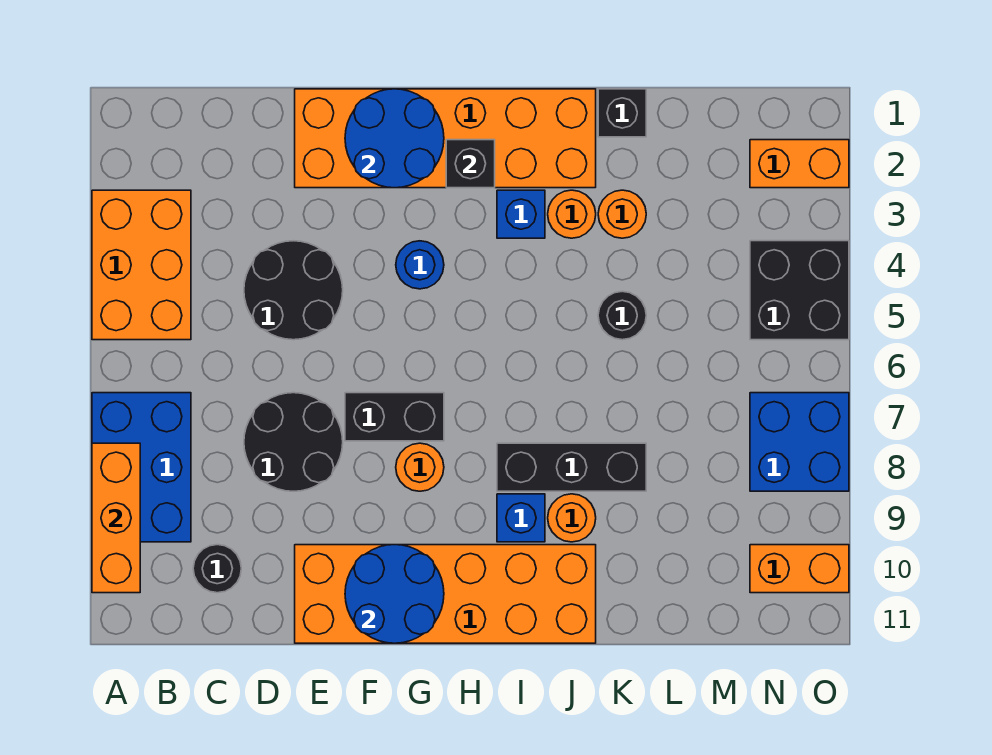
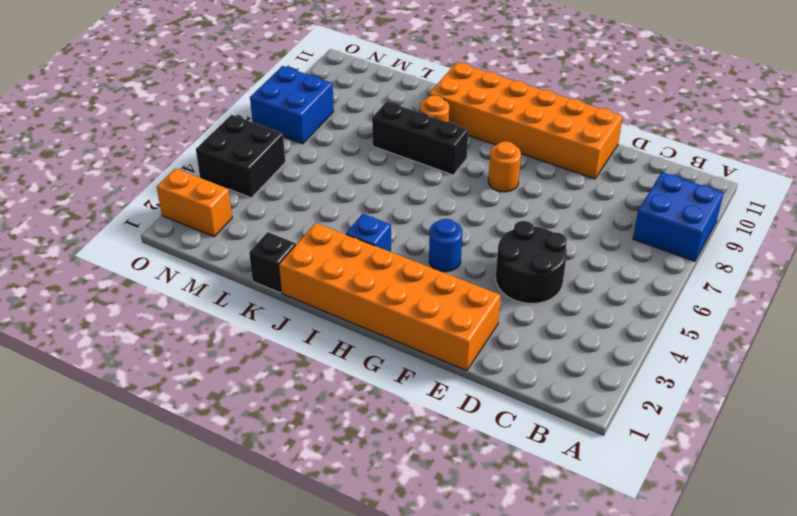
blue brick A8:B9 level 1 -> blue brick A7:B9 level 1
none -> orange brick A3:B5 level 1
none -> black round brick C10 level 1
none -> black round brick D7:E8 level 1

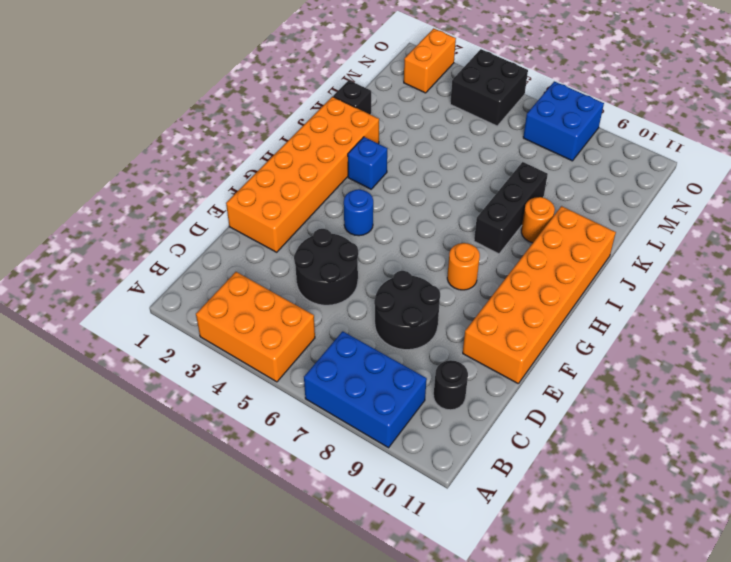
none -> black brick F7:G7 level 1
none -> blue brick I9 level 1
none -> orange round brick J3 level 1

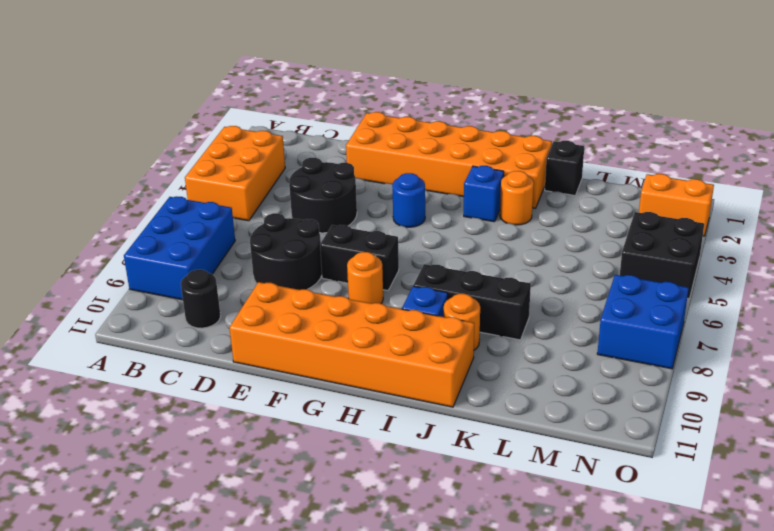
none -> orange round brick K3 level 1
none -> black round brick K5 level 1
none -> orange brick N10:O10 level 1

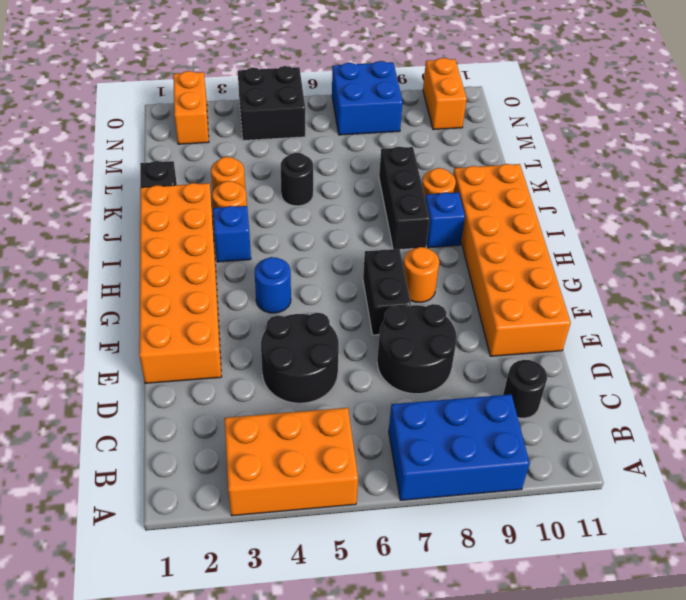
none -> orange brick A8:A10 level 2
none -> blue round brick F1:G2 level 2
none -> blue round brick F10:G11 level 2

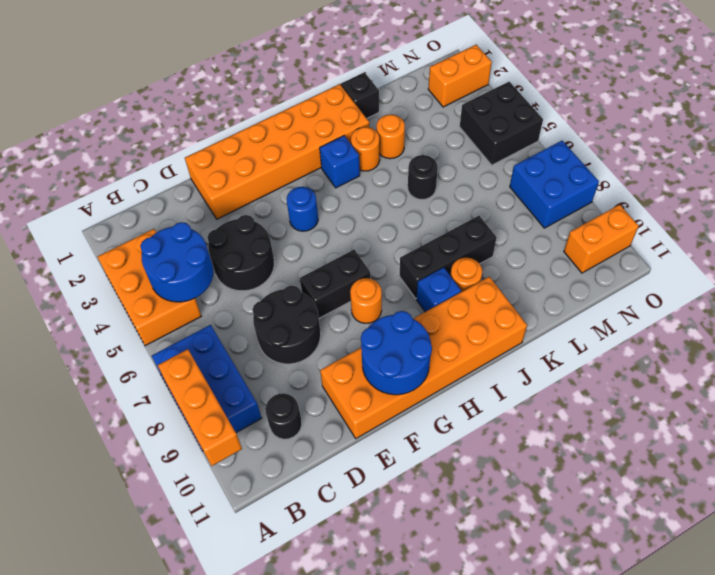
blue round brick B4:C5 level 2 -> blue round brick F1:G2 level 2
none -> black brick H2 level 2

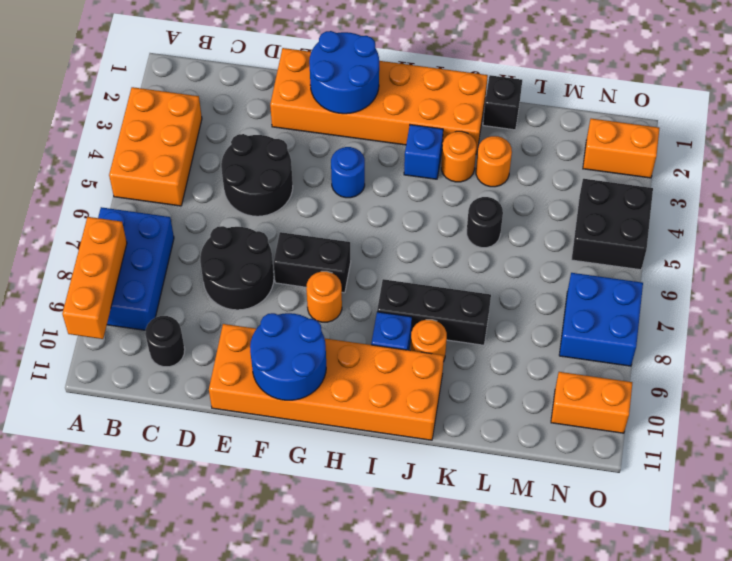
none -> black brick H2 level 2

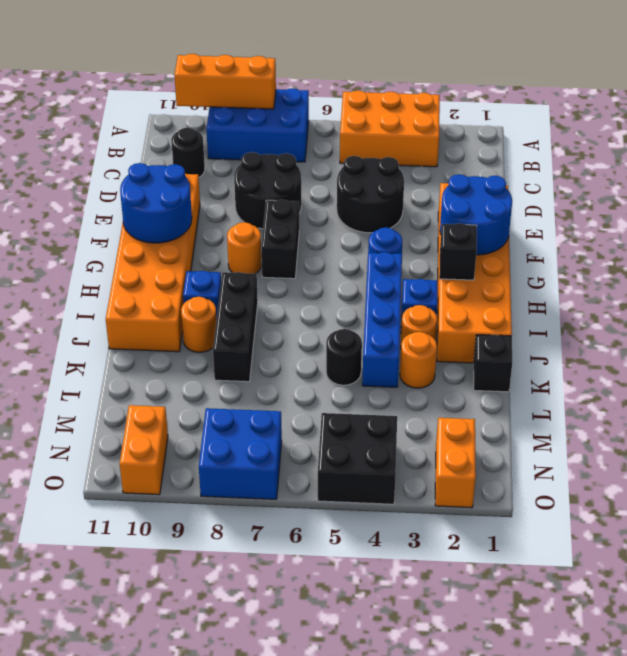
blue brick H4:K4 level 1 -> none

